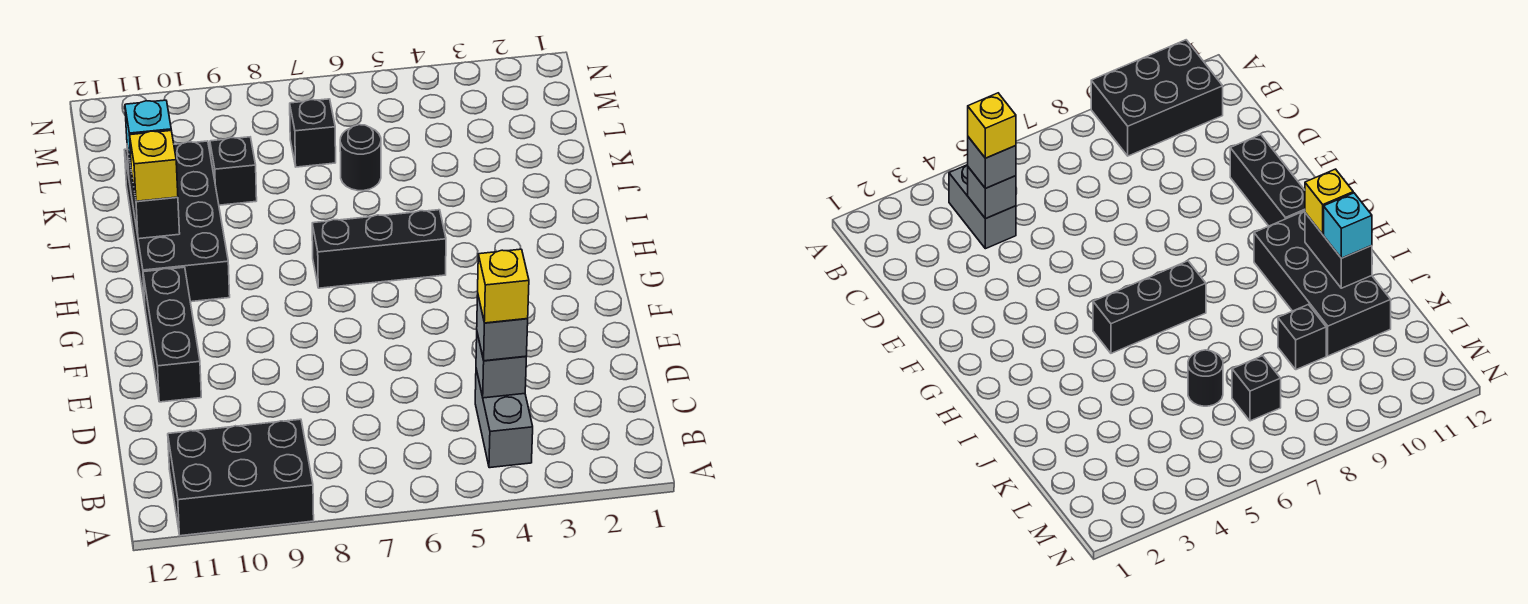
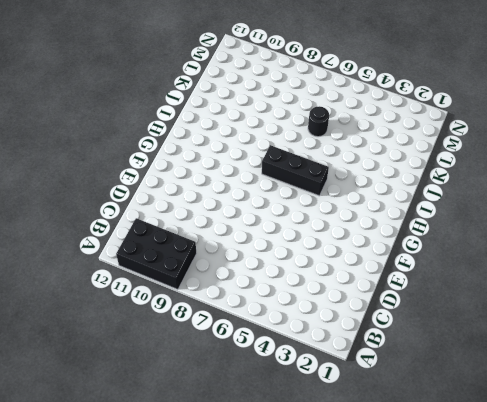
none -> grey brick B4:C4 level 1
none -> black brick E11:G11 level 1
none -> black brick H10:K11 level 1

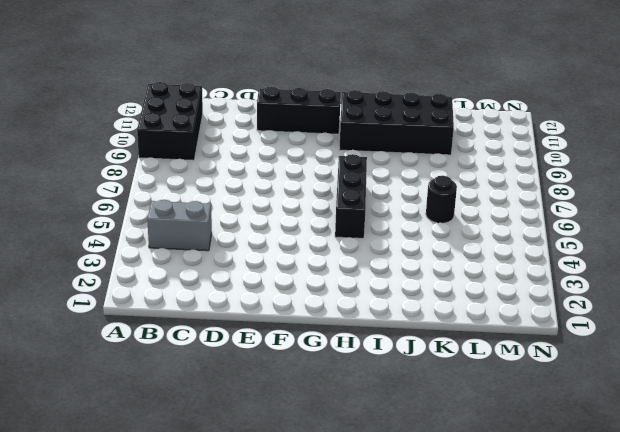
none -> black brick K9 level 1
none -> black brick L7 level 1
none -> grey brick C4 level 2

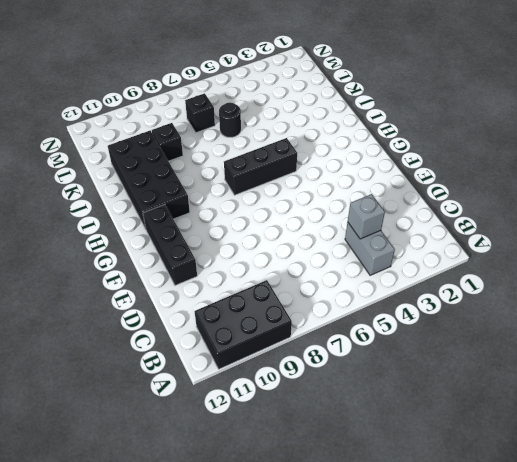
none -> black brick I11:J11 level 2
none -> grey brick C4 level 3
none -> yellow brick I11 level 3

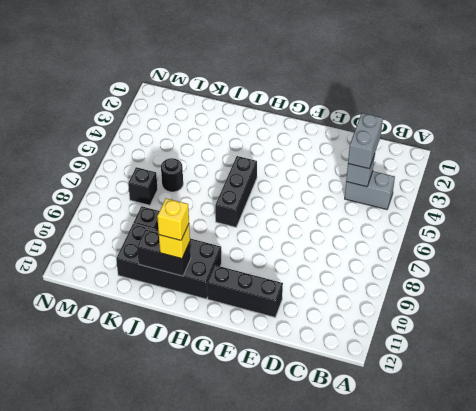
grey brick C3:C4 level 3 -> grey brick C4 level 3
yellow brick I11 level 4 -> yellow brick C4 level 4
none -> black brick A9:B11 level 1
none -> cyan brick J11 level 3

